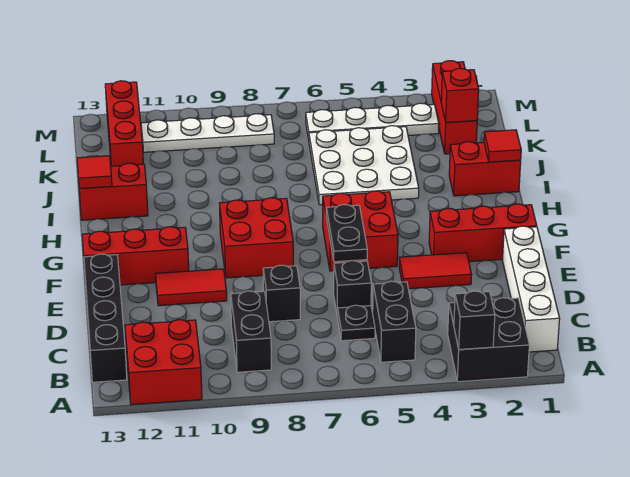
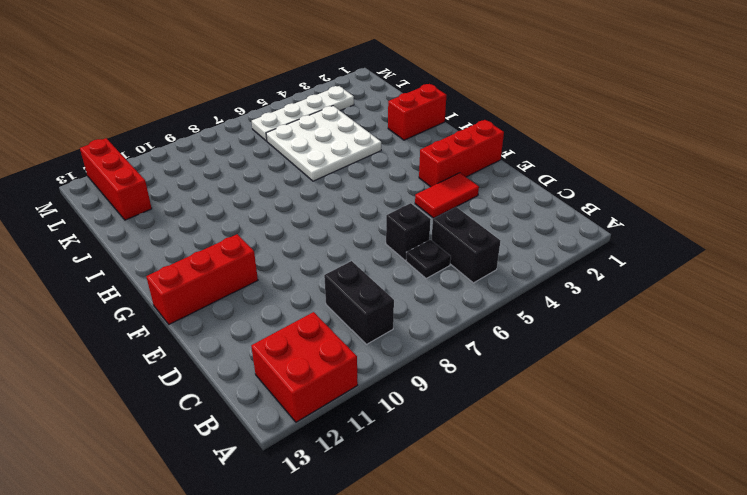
none -> black brick A2:B3 level 1
none -> white brick B1:E1 level 1
none -> black brick B13:E13 level 1

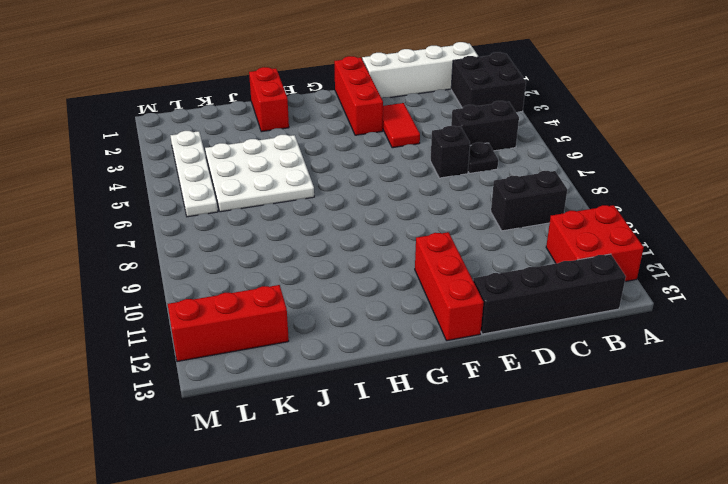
none -> black brick D8 level 1
none -> red tile E10:E11 level 1
none -> red brick F5:G6 level 1

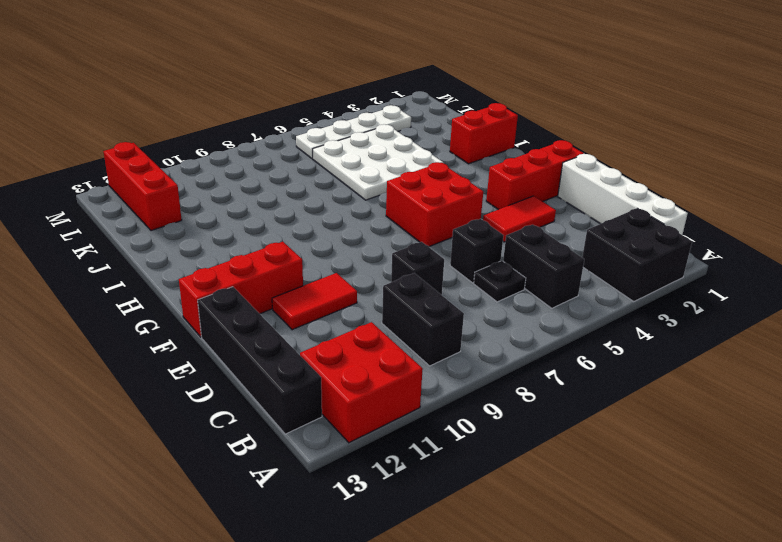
none -> red brick F8:G9 level 1
none -> red brick I12:I13 level 1
none -> red brick K2:M2 level 1

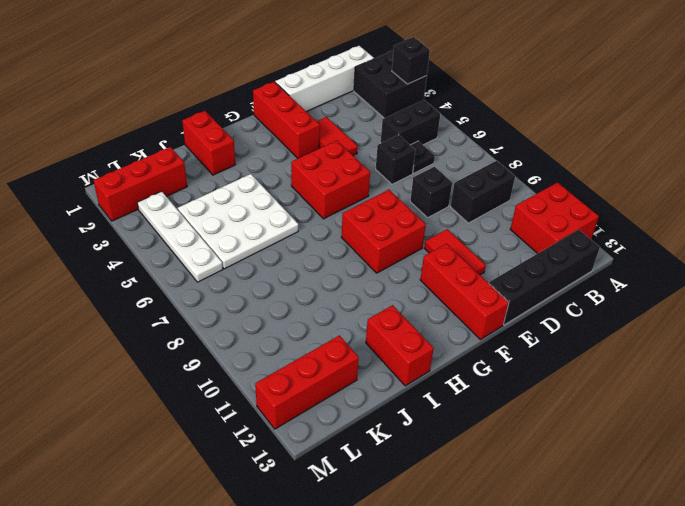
none -> white plate L8:L11 level 1
none -> black plate E6:F6 level 2
none -> red tile I1 level 2

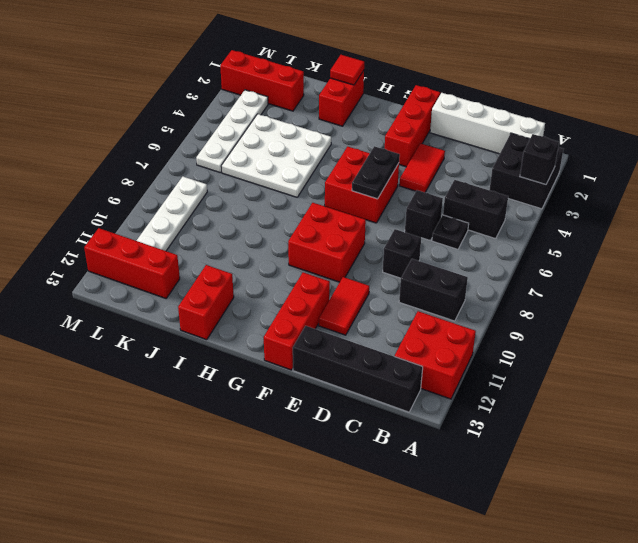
black plate F5:F6 level 2 -> black plate E6:F6 level 2
none -> red tile I13 level 2
none -> red brick K2 level 2

